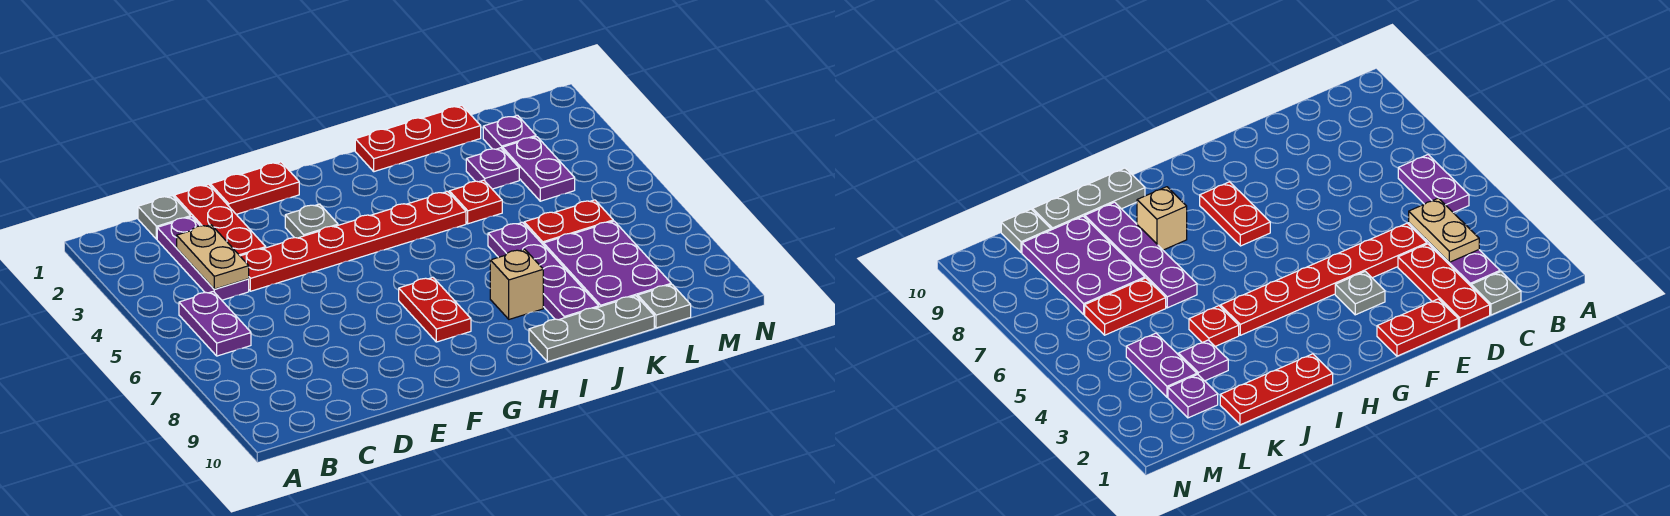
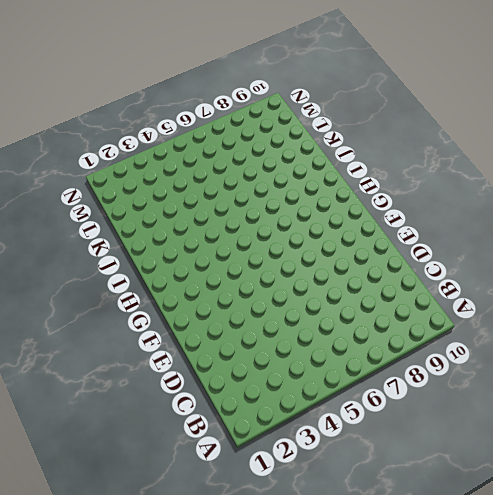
none -> purple plate B5:B6 level 1
none -> grey plate C1 level 1
none -> purple plate C2:C4 level 1

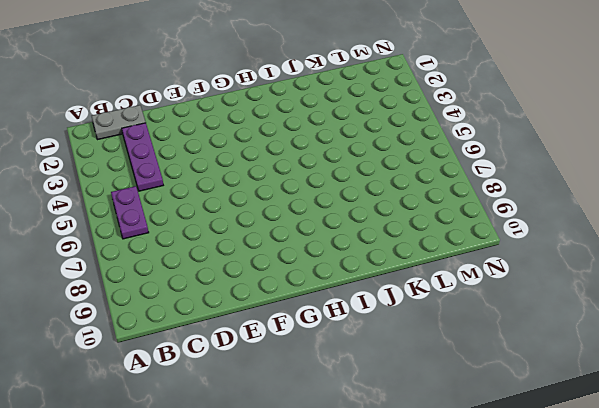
grey plate B1:C1 level 1 -> grey plate C1 level 1
none -> red plate D1:D3 level 1
none -> red plate D4:I4 level 1
none -> red plate E1:F1 level 1

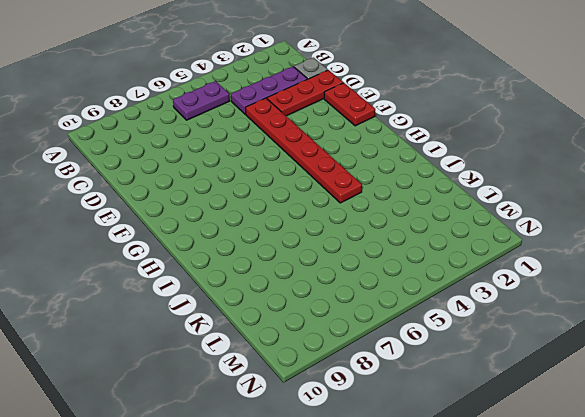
none -> grey plate F3 level 1
none -> red plate G7:G8 level 1
none -> red plate I1:K1 level 1

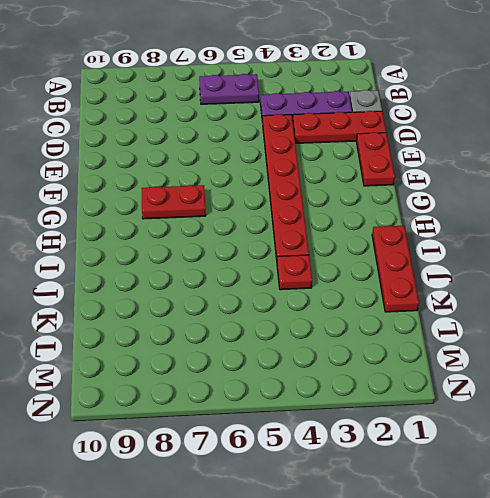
none -> grey plate F3 level 1
none -> tan brick I8 level 1
none -> grey plate I10:K10 level 1

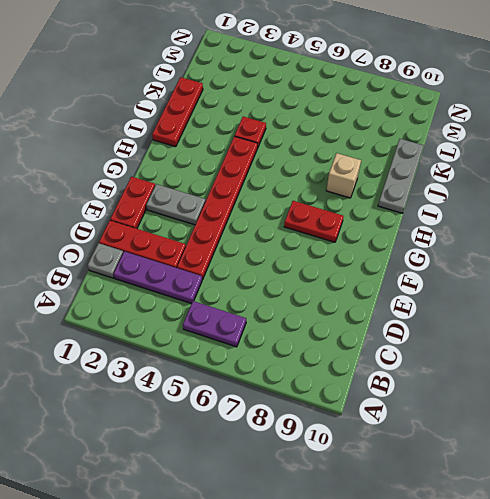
grey plate F2:F3 level 1 -> grey plate F3 level 1
none -> purple plate J6:J9 level 1
none -> purple plate K3 level 1
none -> red plate K6:L6 level 1

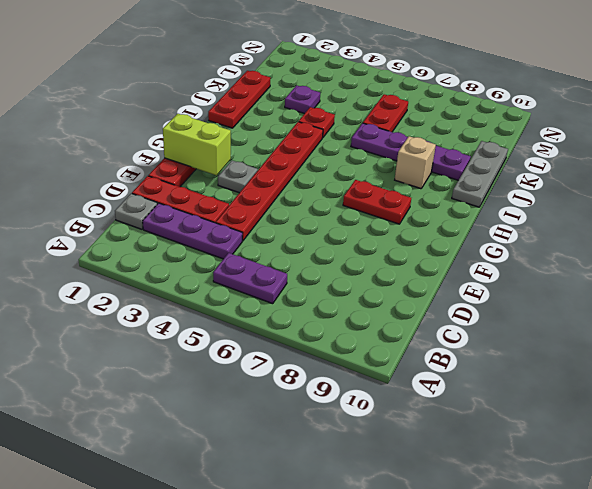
lime brick F1:F2 level 2 -> none
none -> purple plate K7:L9 level 1
none -> purple plate L2 level 1
none -> purple plate L3:L4 level 1

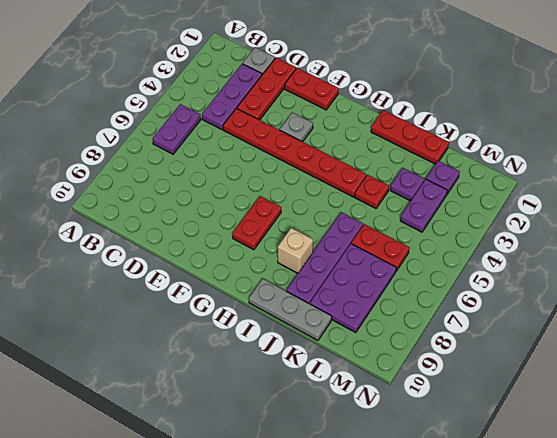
none -> grey plate L10 level 1
none -> tan plate C3:C4 level 2

